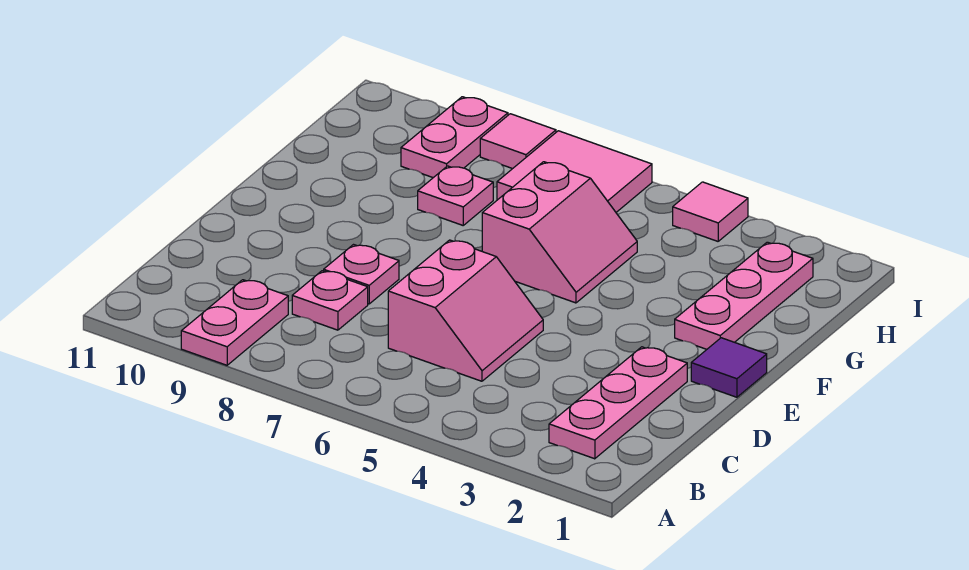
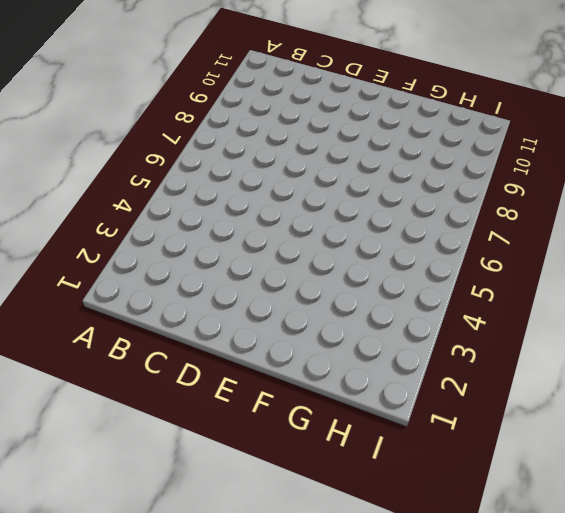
none -> pink plate A9:B9 level 1
none -> pink plate B2:D2 level 1
none -> pink slope C5:D6 level 1 top 6

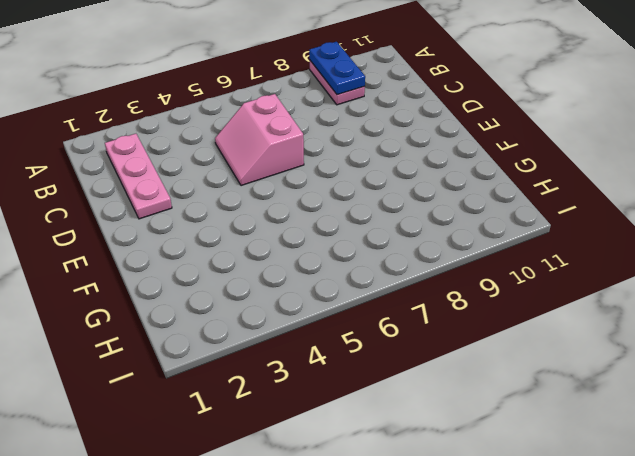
blue plate A9:B9 level 2 -> none
none -> pink plate C8 level 1
none -> pink plate D8 level 1
none -> purple tile E1 level 1

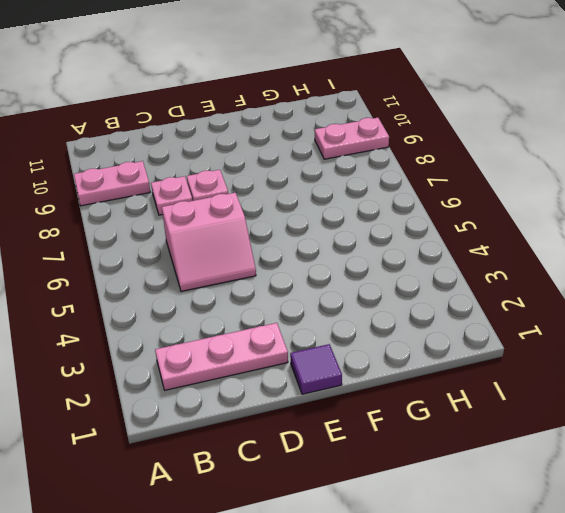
none -> pink plate F2:H2 level 1
none -> pink slope F5:G6 level 1 top 6
none -> pink plate G8 level 1

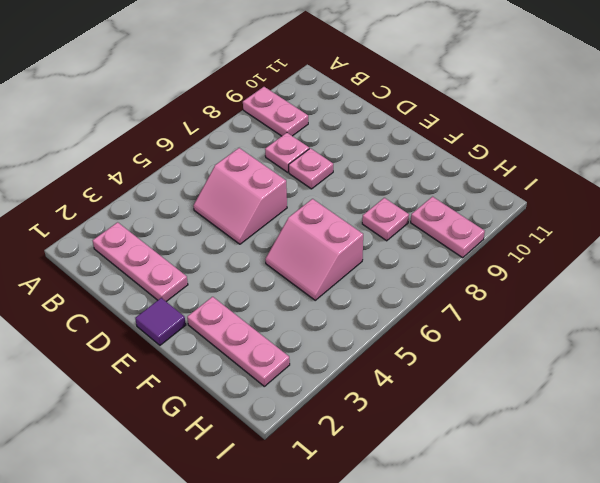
none -> pink tile H6:I7 level 1
none -> pink tile I4 level 1
none -> pink tile I8 level 1

